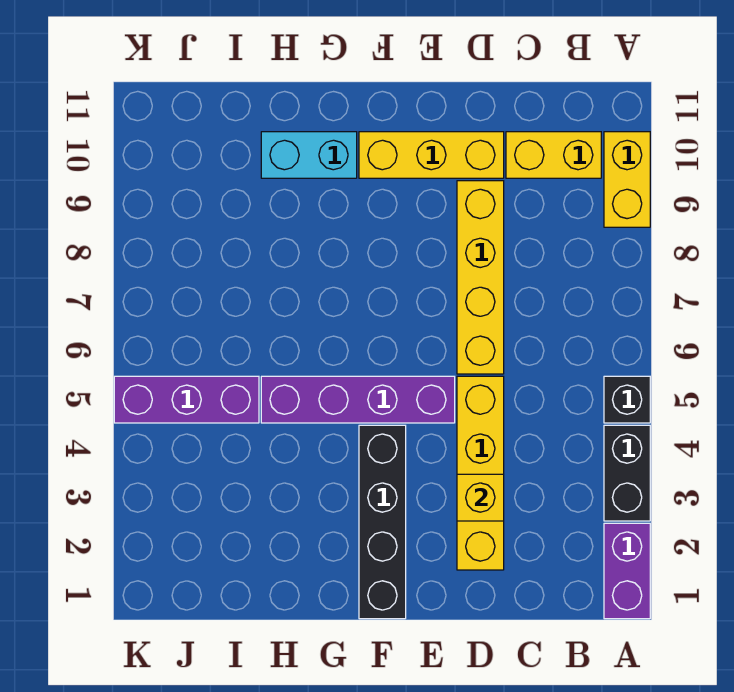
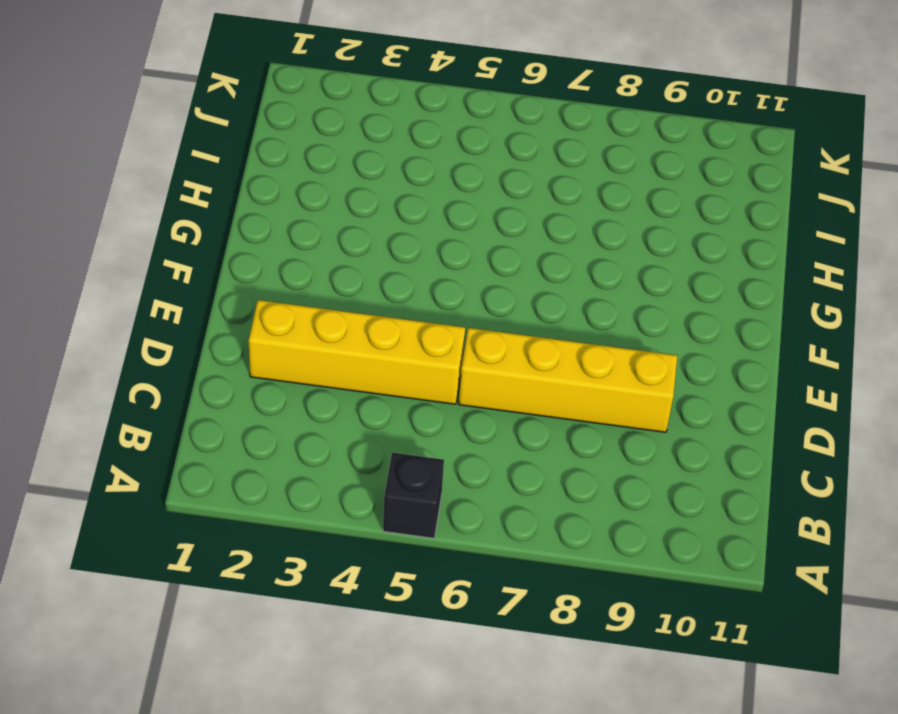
none -> purple brick A1:A2 level 1
none -> black brick A3:A4 level 1
none -> yellow brick A9:A10 level 1

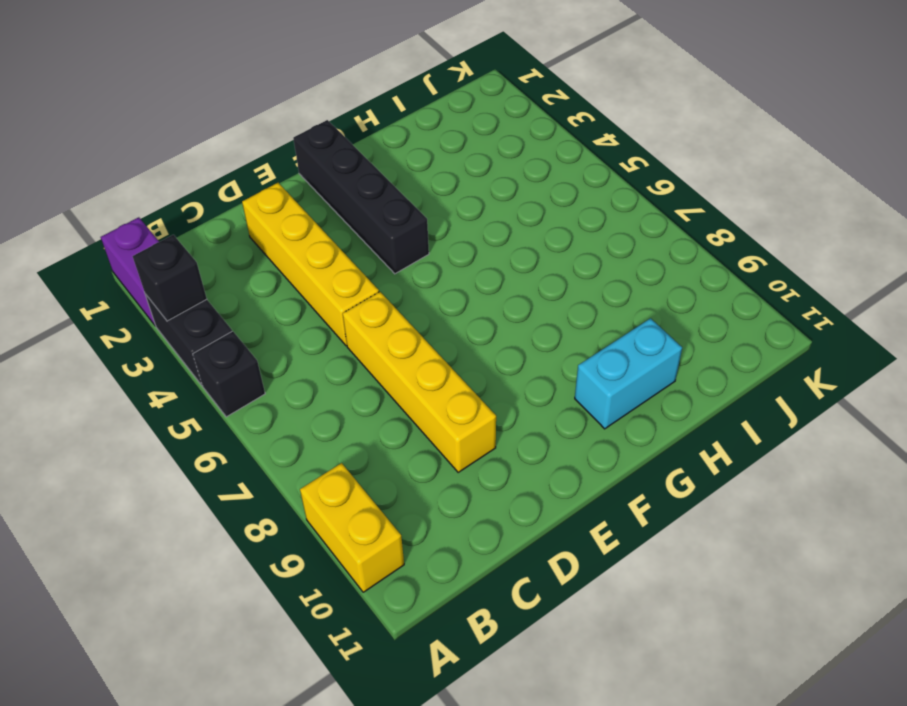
black brick A3 level 2 -> none
none -> yellow brick B10:C10 level 1
none -> yellow brick D10:F10 level 1
none -> purple brick E5:H5 level 1

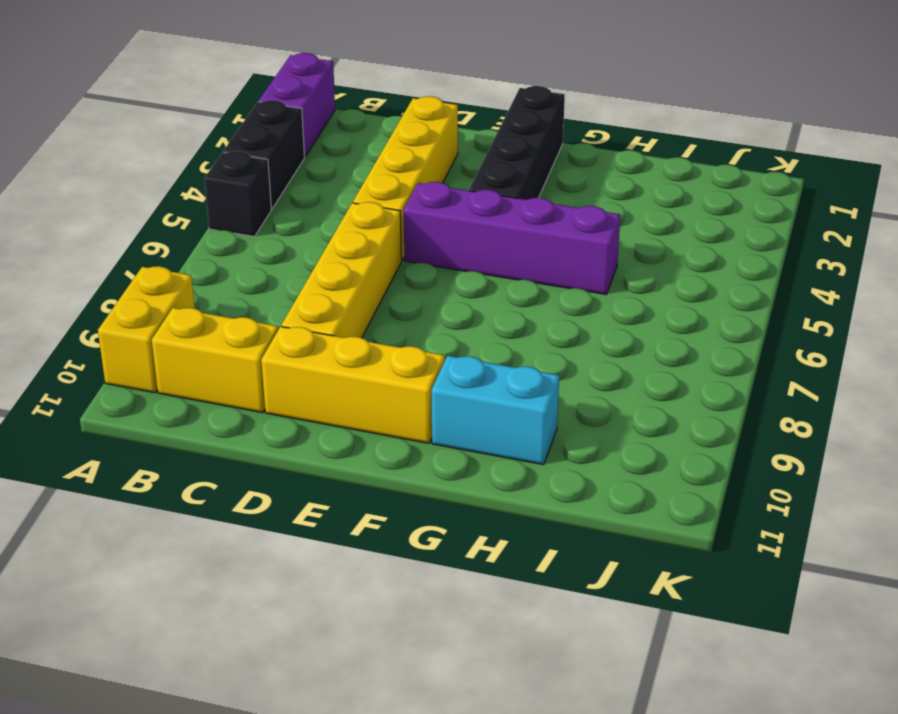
none -> purple brick I5:K5 level 1
none -> yellow brick D3 level 2

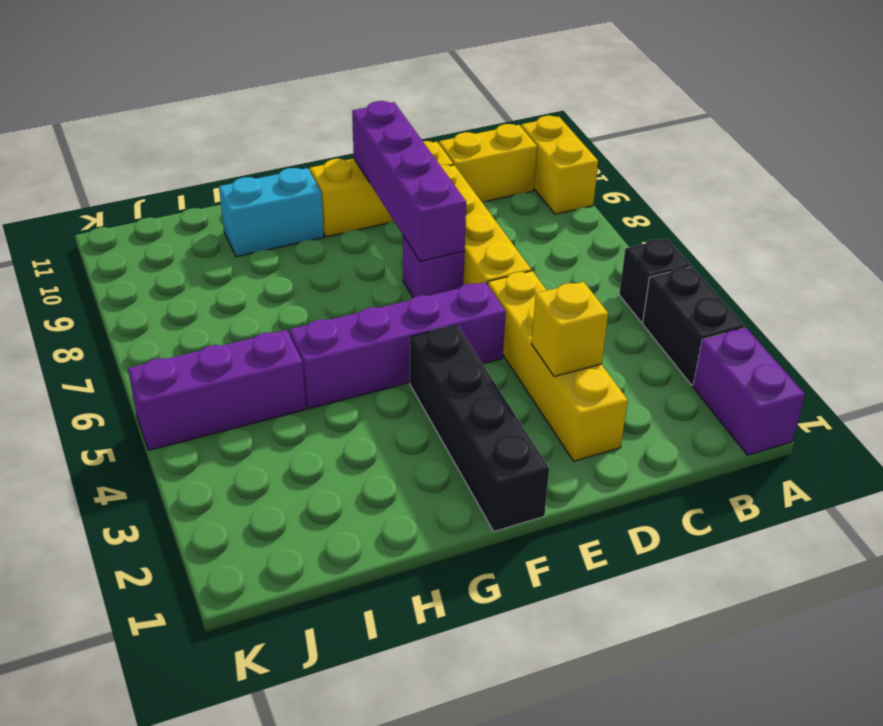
purple brick E7 level 1 -> none
purple brick E7:E10 level 2 -> none

